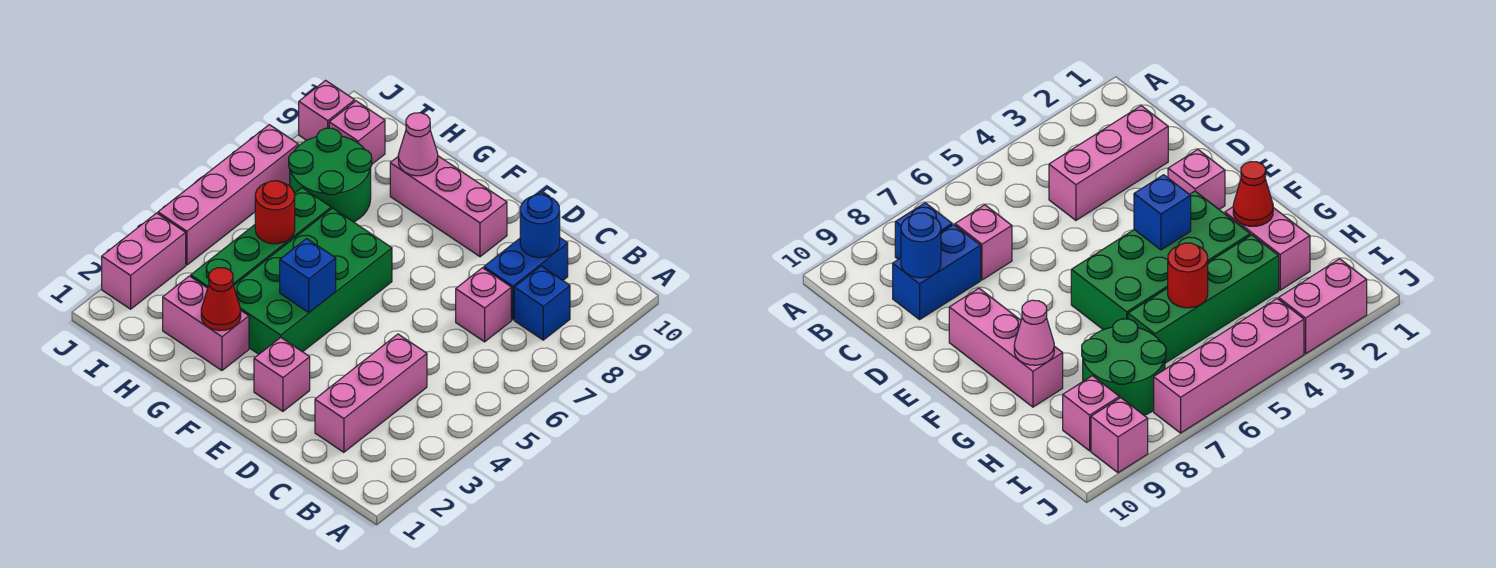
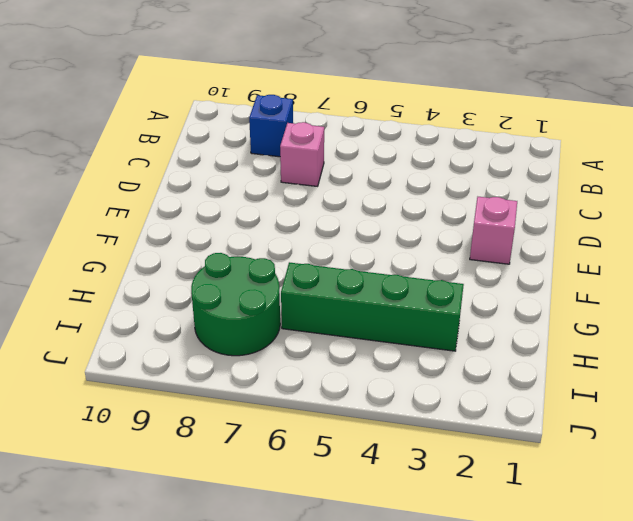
none -> pink brick C2:C4 level 1
none -> blue brick C8:C9 level 1
none -> pink brick E9:G9 level 1

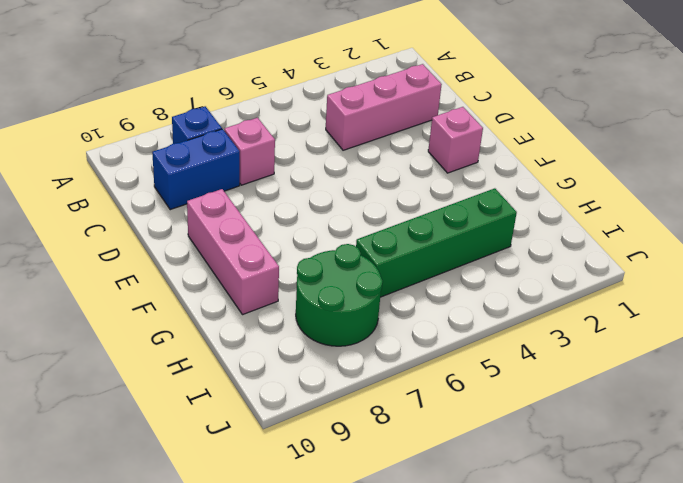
none -> green brick F3:G6 level 1
none -> pink brick G2:H2 level 1
none -> pink brick I9 level 1

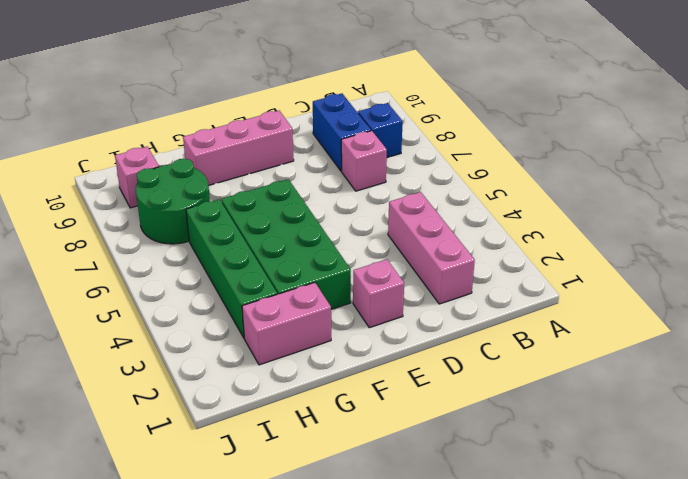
none -> pink brick J2:J3 level 1
none -> pink brick J4:J7 level 1
none -> pink brick J9 level 1

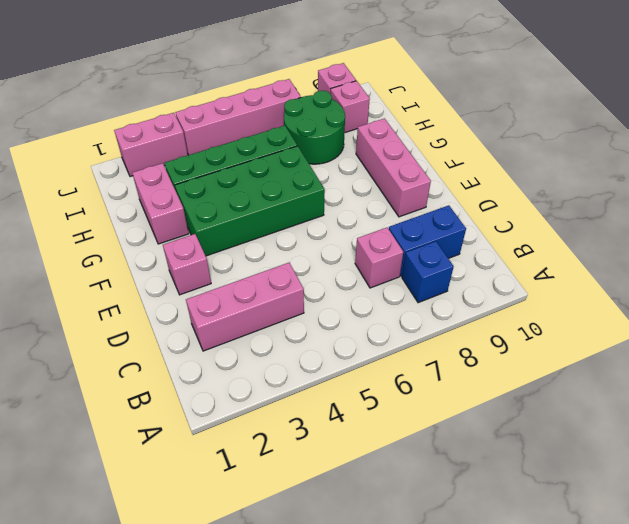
none -> blue round brick C9 level 2
none -> blue brick F4 level 2
none -> red cone G2 level 2

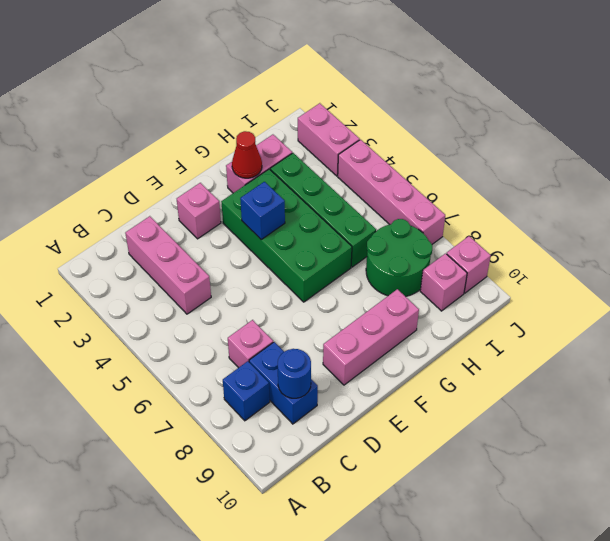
none -> pink cone G9 level 2
none -> red round brick H5 level 2

